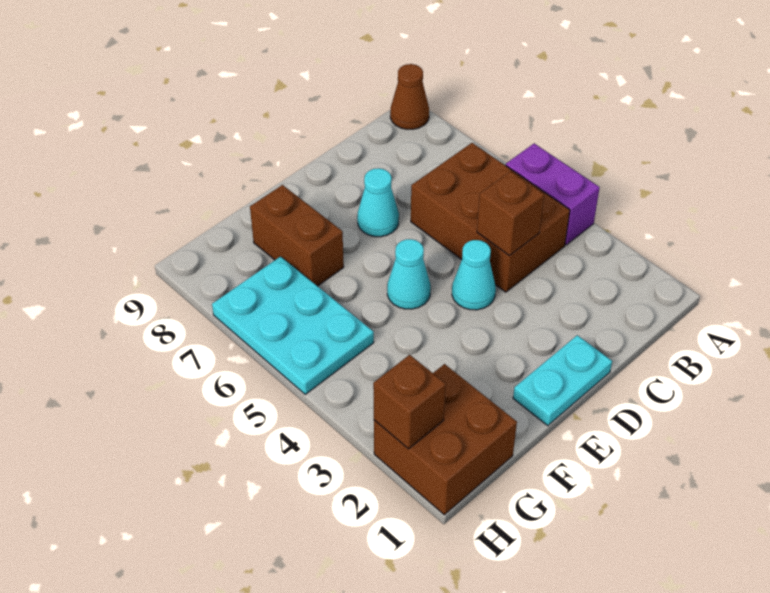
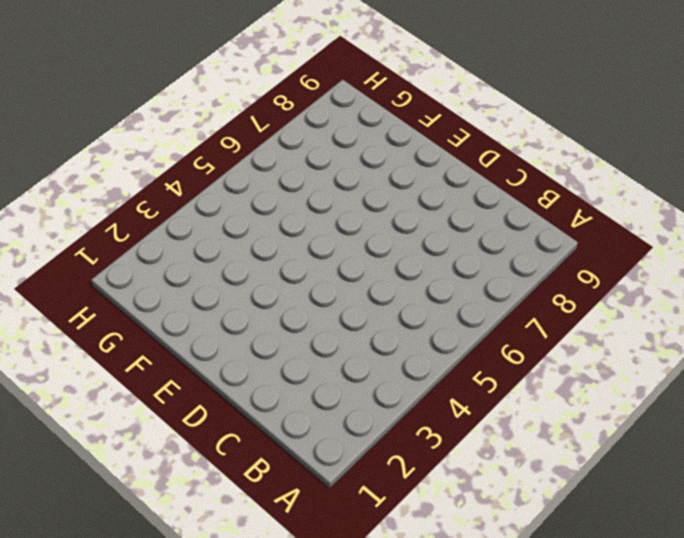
none -> purple brick A4:A5 level 1
none -> brown cone A9 level 1
none -> brown brick B4:C6 level 1

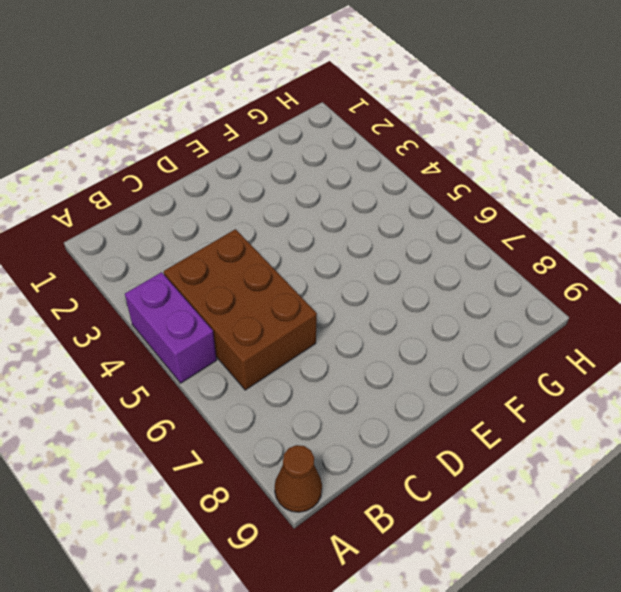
none -> cyan plate D1:E1 level 1
none -> cyan cone D4 level 1
none -> cyan cone D7 level 1

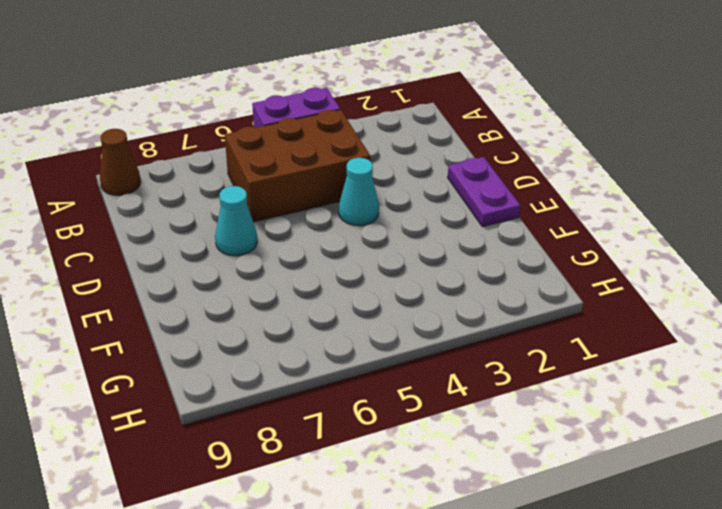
purple plate D1:E1 level 1 -> cyan plate D1:E1 level 1
none -> cyan cone E5 level 1
none -> brown brick F7:F8 level 1
none -> brown brick G1:H2 level 1

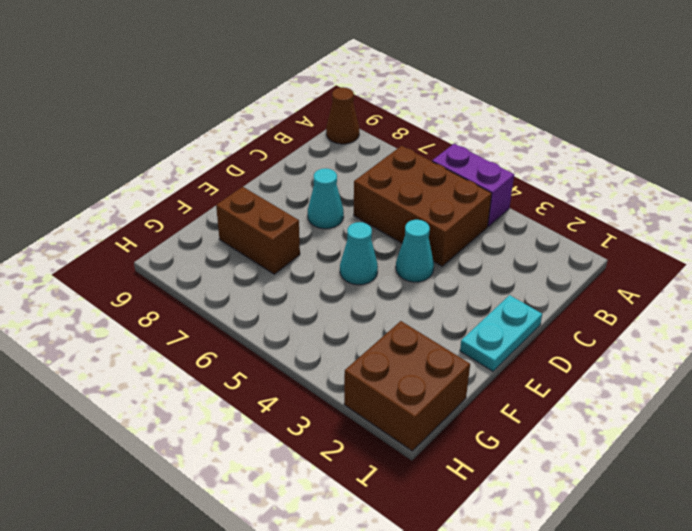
none -> cyan plate G5:H7 level 1
none -> brown brick C4 level 2
none -> brown brick H2 level 2

